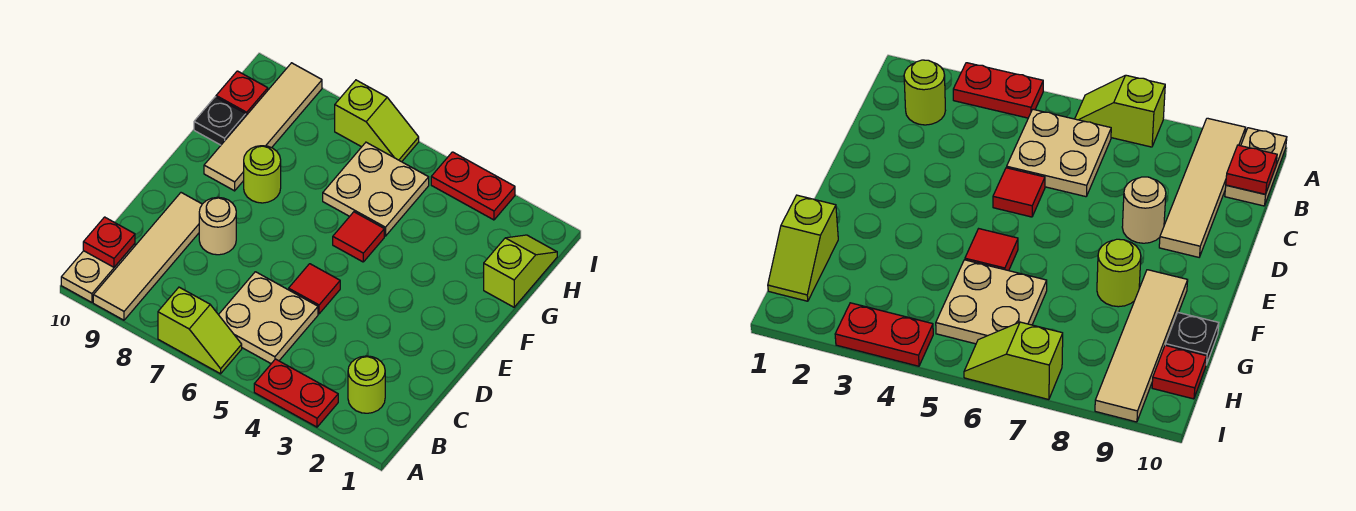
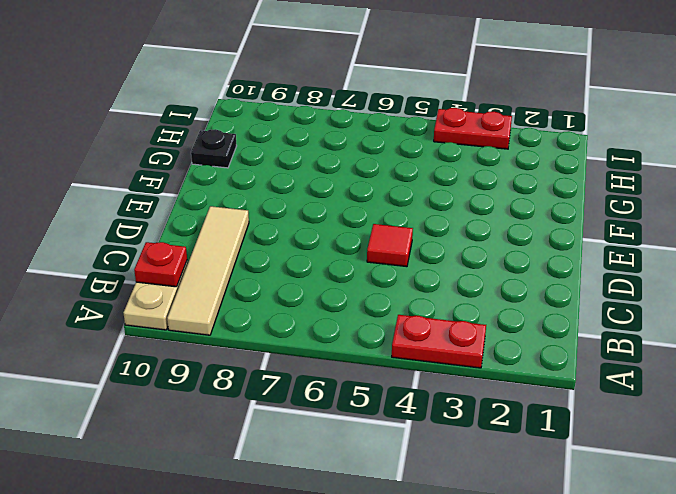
none -> lime slope A6:A7 level 1 top 7
none -> lime round brick B2 level 1
none -> tan plate B5:C6 level 1

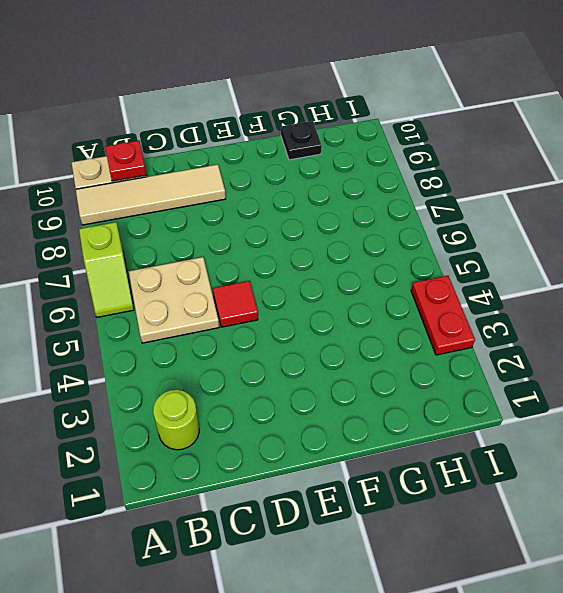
none -> red plate A3:A4 level 1
none -> tan round brick D8 level 1
none -> red tile F5 level 1

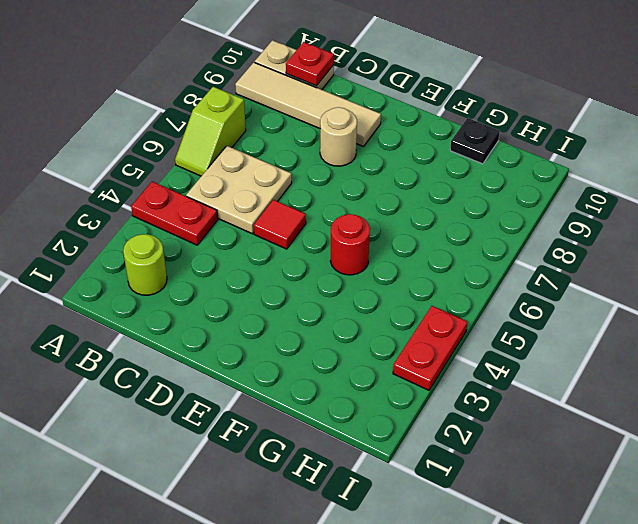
red plate A4:B4 level 1 -> red plate A3:A4 level 1
red round brick F5 level 1 -> red tile F5 level 1
none -> lime round brick F8 level 1
none -> tan tile F9:I9 level 1
none -> lime slope G1:H1 level 1 top G

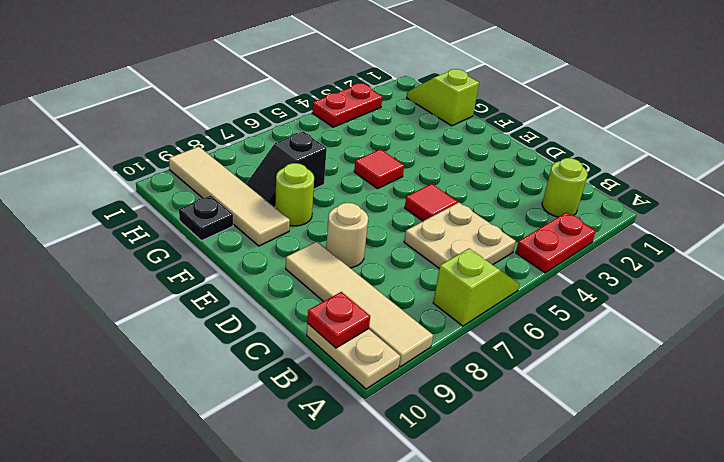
black slope G7:G8 level 1 top 7 -> none
none -> tan plate G5:H6 level 1
none -> red plate H10 level 1
none -> lime slope I6:I7 level 1 top 7

